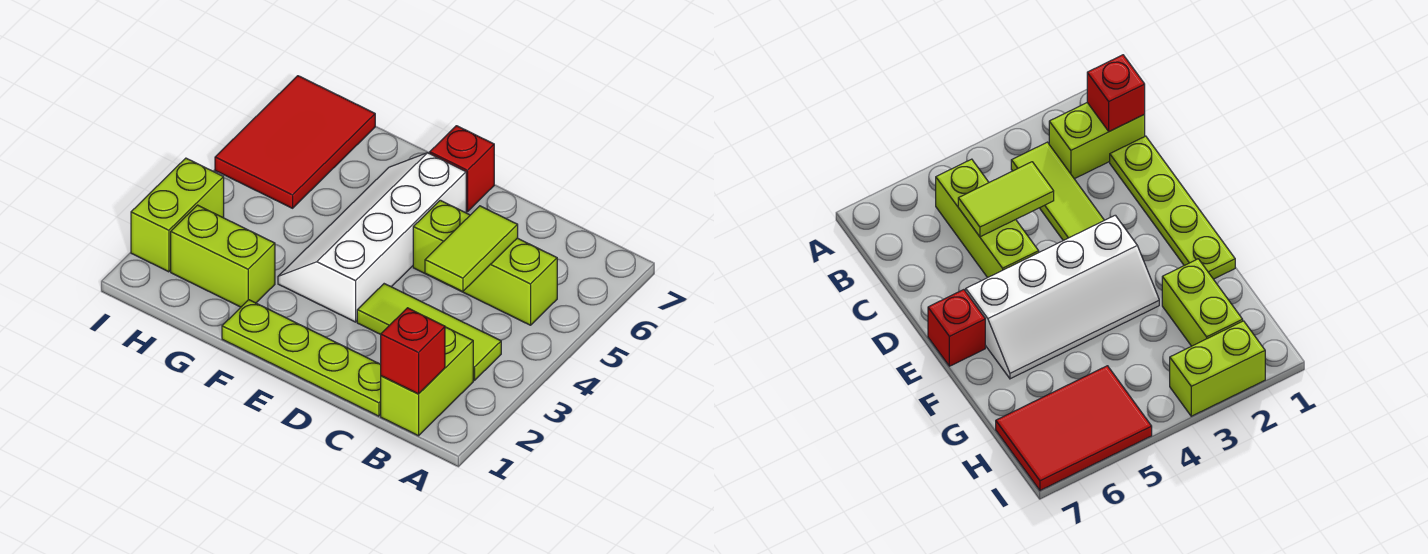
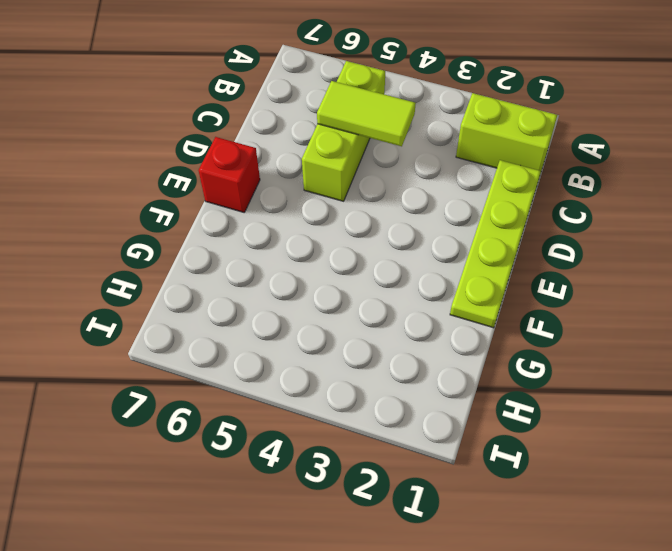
none -> lime tile B3:D3 level 1
none -> white slope E3:F6 level 1 top E

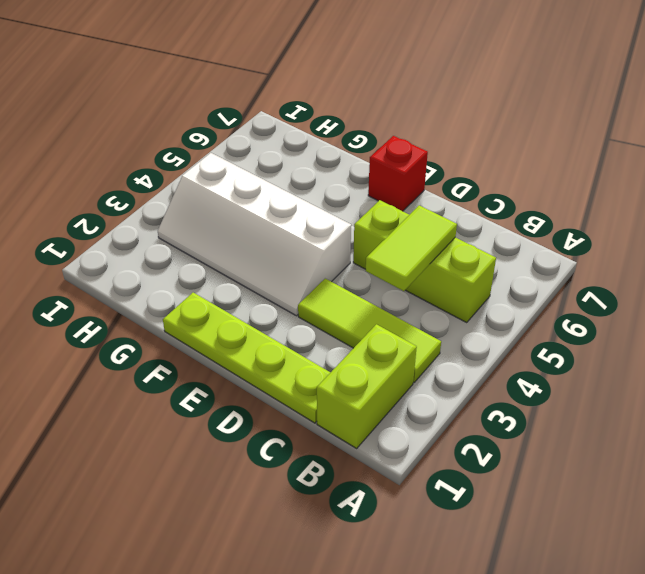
white slope E3:H4 level 1 top 4 -> white slope E3:F6 level 1 top E
none -> lime brick G2:H2 level 1
none -> red tile H5:I7 level 1

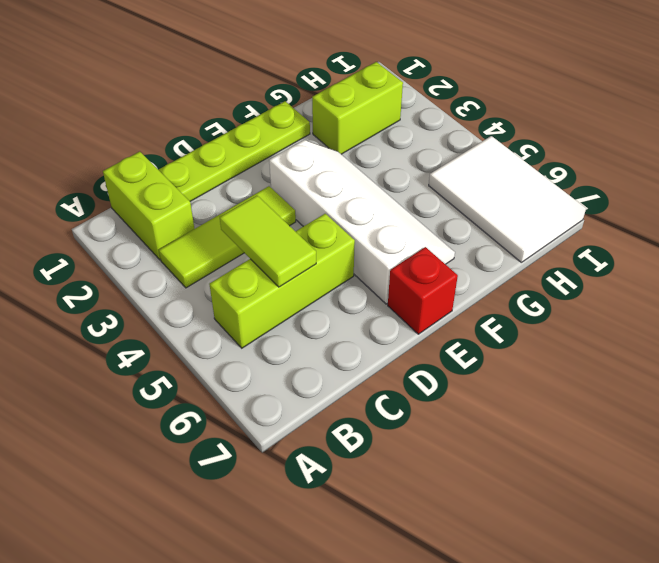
white tile H5:I7 level 1 -> red tile H5:I7 level 1
none -> lime brick I2:I3 level 1
none -> red brick B1 level 2

